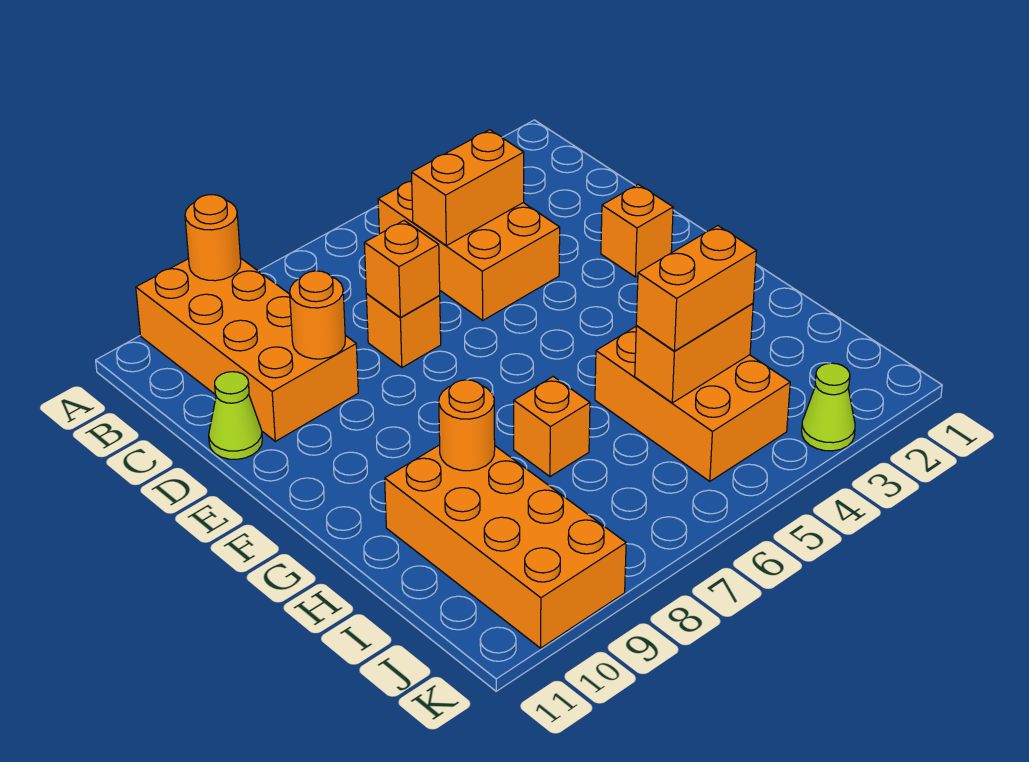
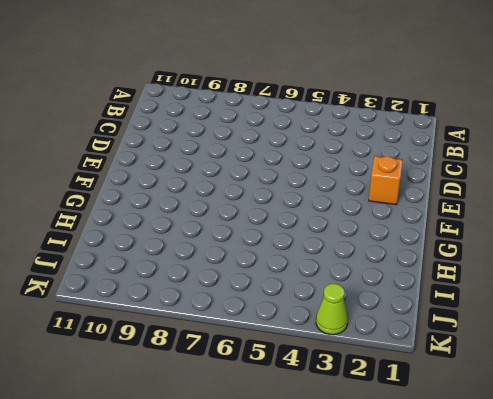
none -> orange brick A9:D10 level 1
none -> orange brick B4:D5 level 1
none -> orange brick D7 level 1

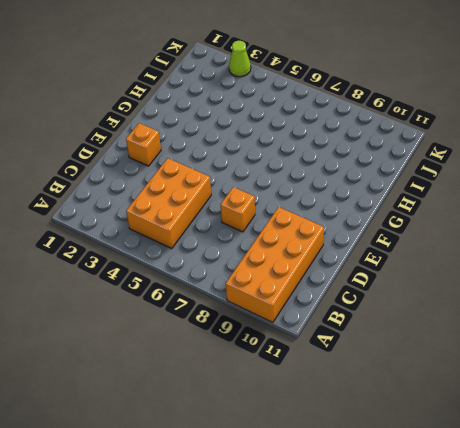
none -> lime cone D11 level 1
none -> orange brick H4:J5 level 1
none -> orange brick H7 level 1

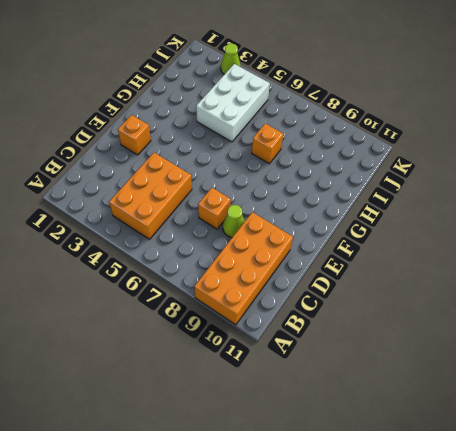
lime cone D8 level 1 -> lime cone D11 level 1
white brick H4:J5 level 1 -> orange brick H4:J5 level 1
none -> orange brick H9:K10 level 1
none -> orange round brick A9 level 2
none -> orange brick C4:C5 level 2

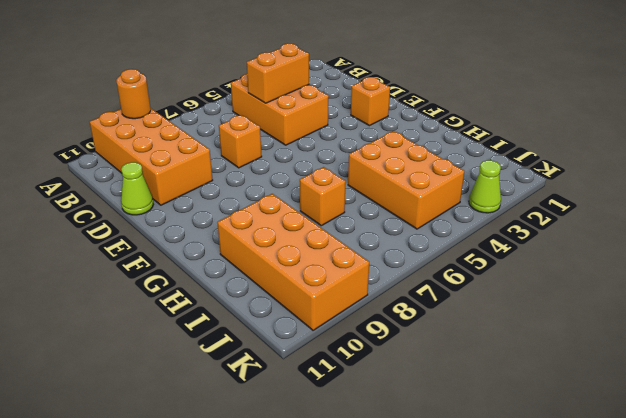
none -> orange brick D7 level 2
none -> orange round brick D9 level 2
none -> orange round brick H9 level 2

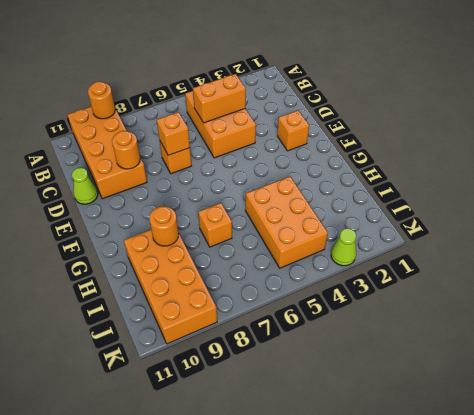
none -> orange brick I4:I5 level 2
none -> orange brick I4:I5 level 3

